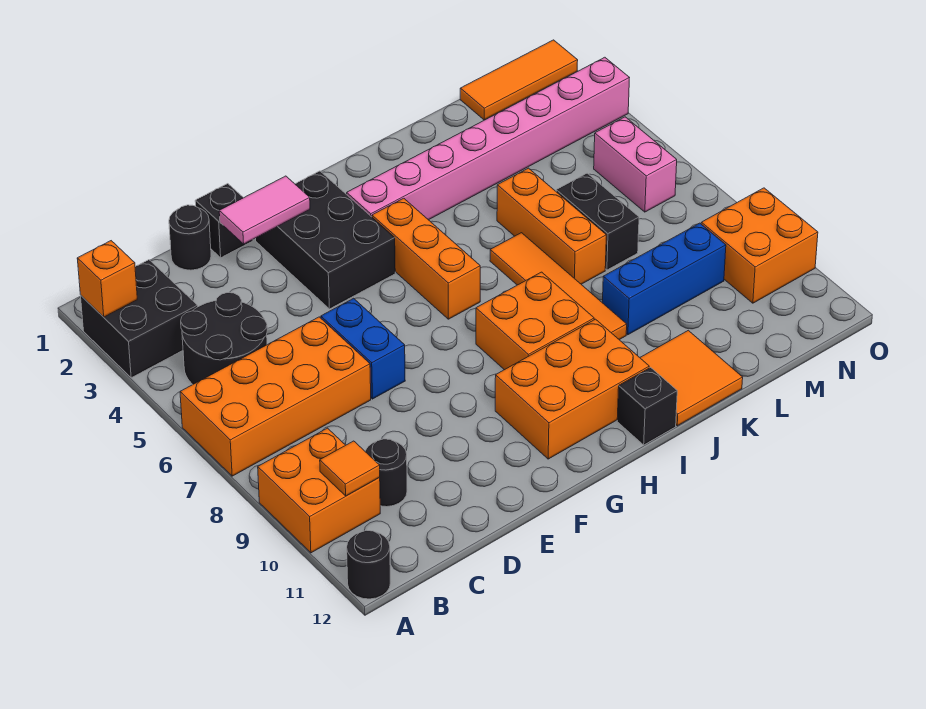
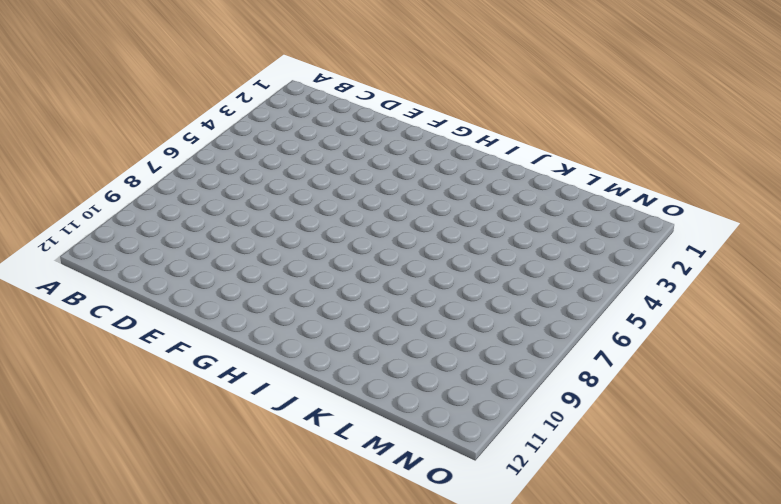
none -> black brick A2:B3 level 1
none -> orange brick A6:D7 level 1
none -> orange brick A9:B10 level 1

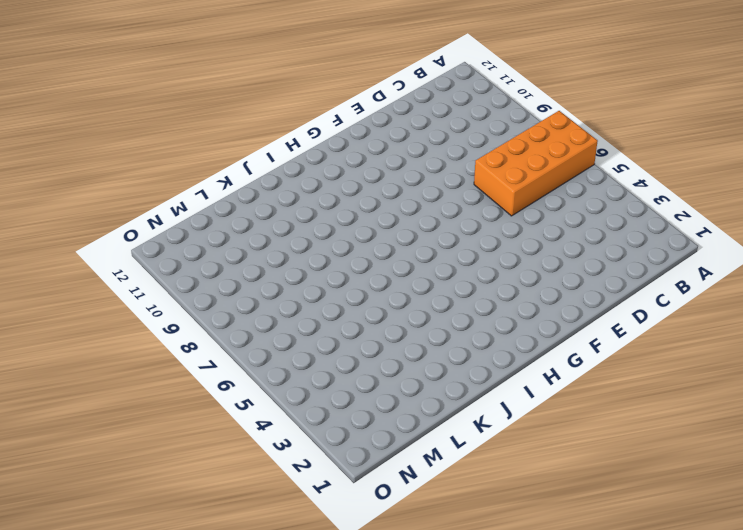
none -> black brick A2:B3 level 1
none -> orange brick A9:B10 level 1
none -> black round brick A12 level 1

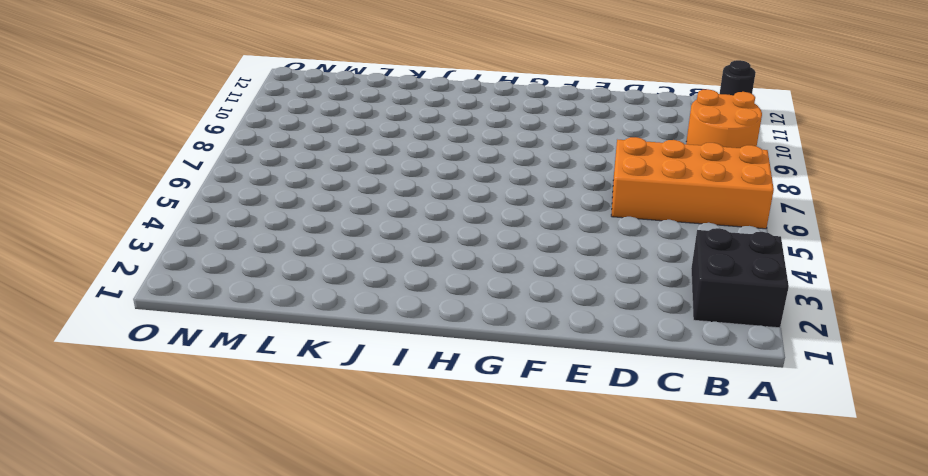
orange round brick A9:B10 level 1 -> orange brick A9:B10 level 1
none -> black round brick B4:C5 level 1
none -> black round brick C10 level 1
none -> black round brick D1 level 1

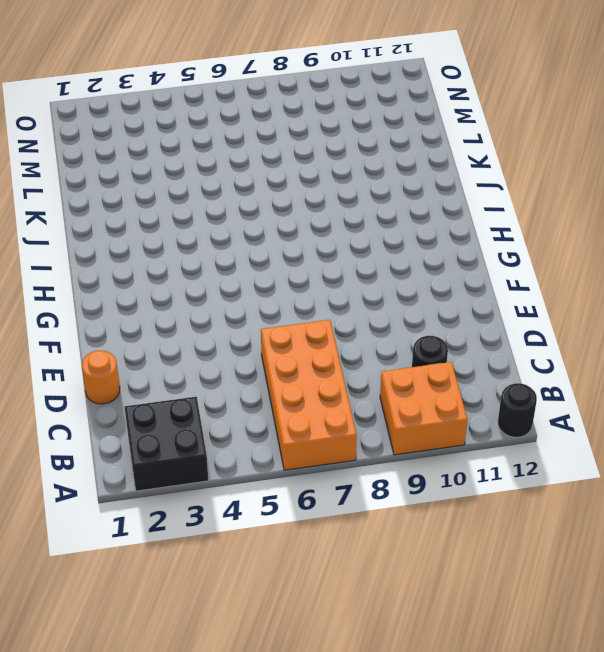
orange round brick D1 level 1 -> black round brick D1 level 1
none -> black round brick B4:C5 level 1
none -> black brick E1 level 1
none -> blue brick E6:E7 level 1

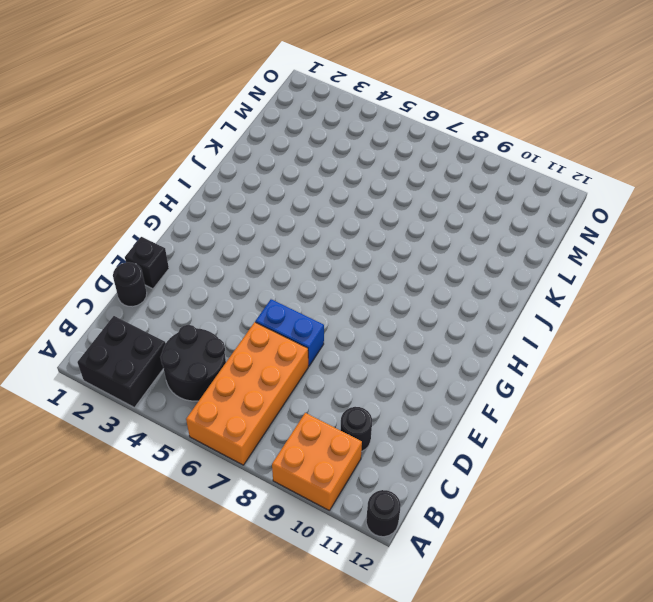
none -> black brick F2:G4 level 1
none -> orange brick G10:I11 level 1
none -> pink brick H3:O3 level 1

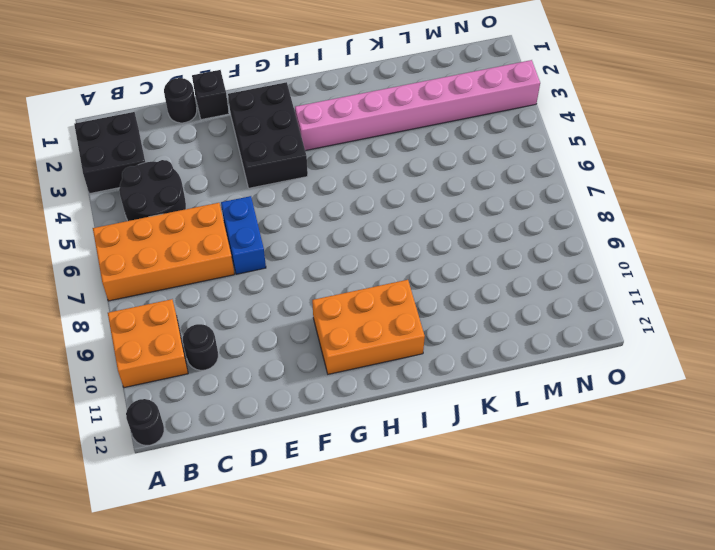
none -> orange brick H4:H6 level 1
none -> orange brick H8:I9 level 1
none -> black brick I12 level 1

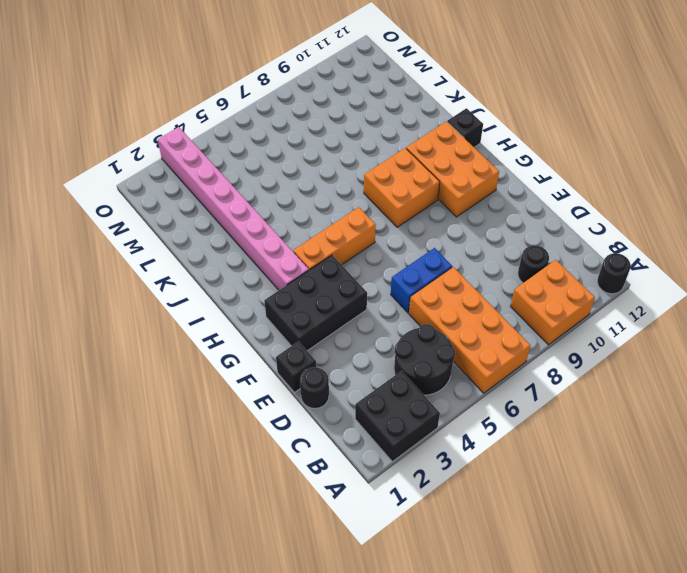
none -> orange tile J6:J9 level 1
none -> orange tile J11:K12 level 1
none -> orange brick K5:K7 level 1

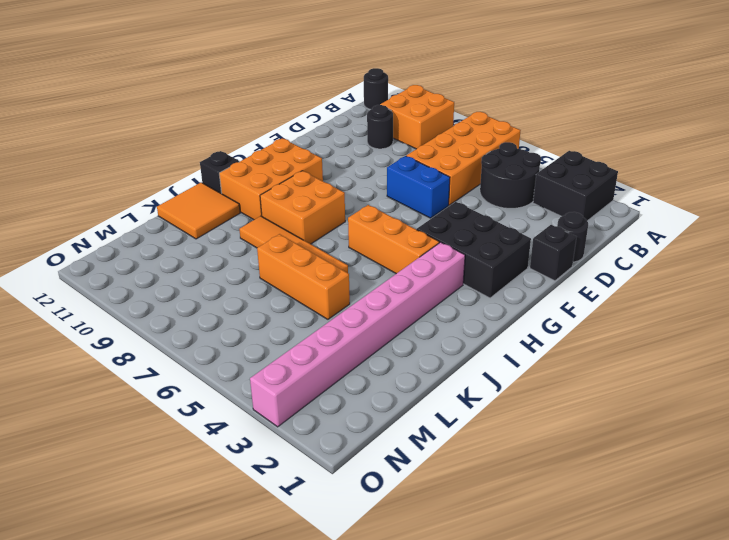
none -> blue brick K9:M9 level 1
none -> black brick L6:L7 level 1
none -> orange tile M1:O1 level 1

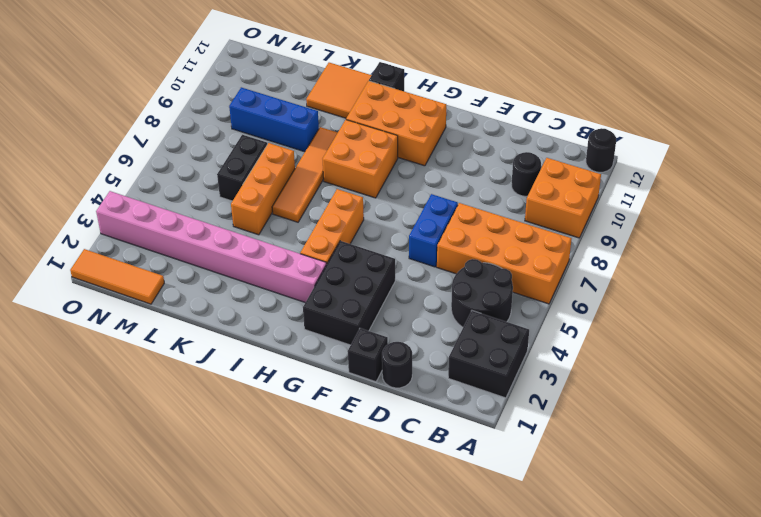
none -> pink brick N5:N6 level 1
none -> orange brick N9:O10 level 1
none -> orange brick A2 level 2

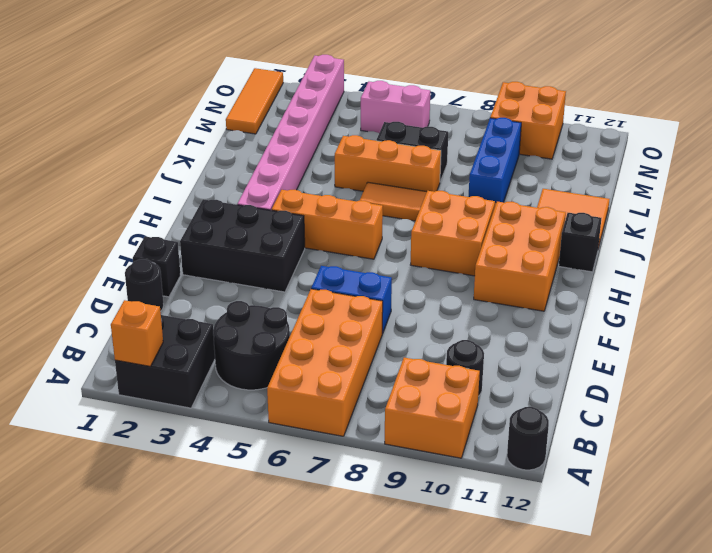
none -> orange tile B10 level 2
none -> pink tile E2:F2 level 2

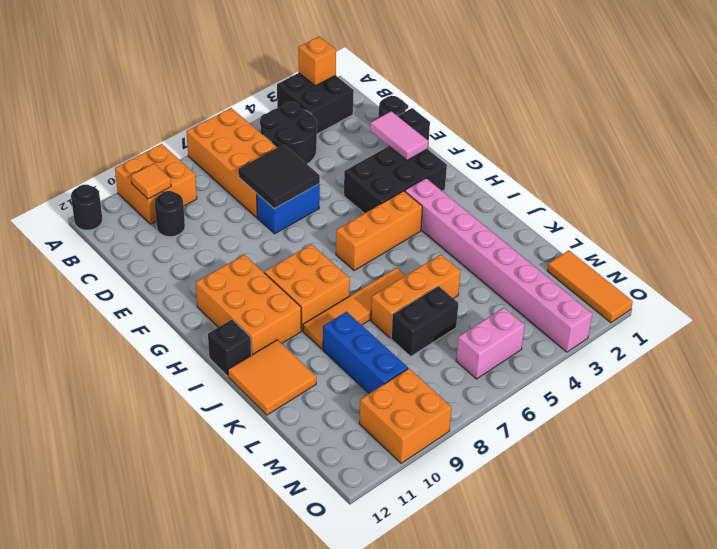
black tile D6:E7 level 2 -> none

